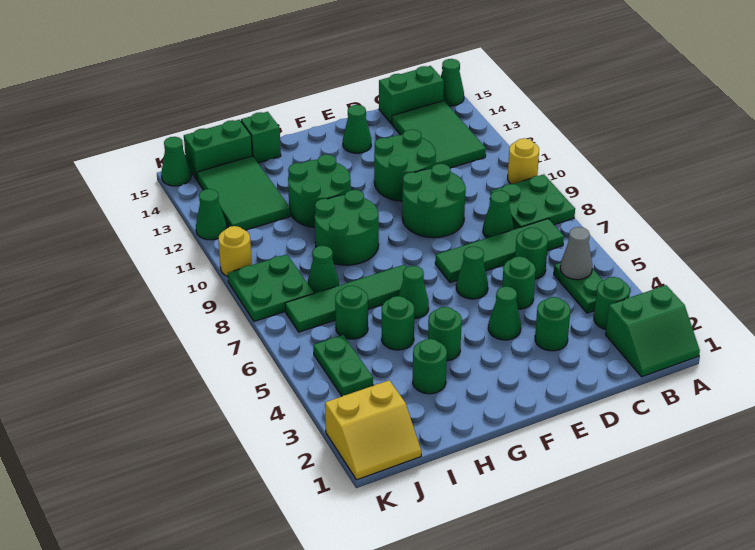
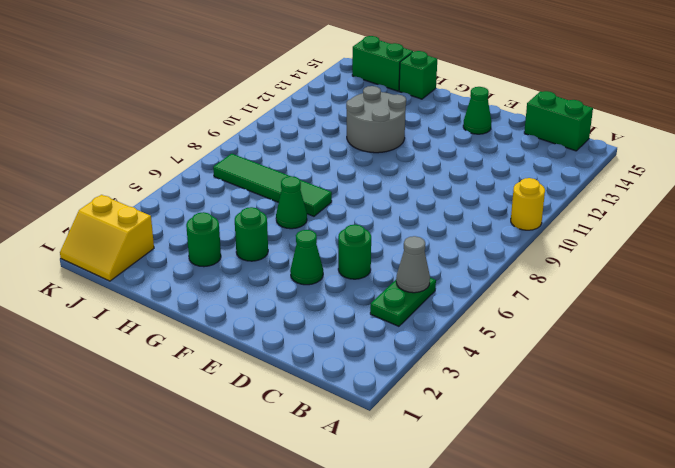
grey round brick G11:H12 level 1 -> green round brick G11:H12 level 1
none -> green slope A1:B2 level 1 top 2
none -> green plate A8:B9 level 1
none -> green cone A15 level 1
none -> green round brick B3 level 1

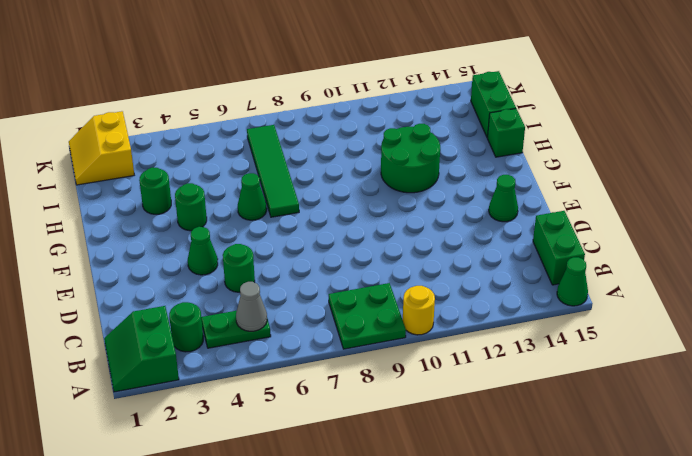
none -> green tile B7:E7 level 1
none -> green tile B12:C14 level 1
none -> green round brick C6 level 1
none -> green cone C8 level 1

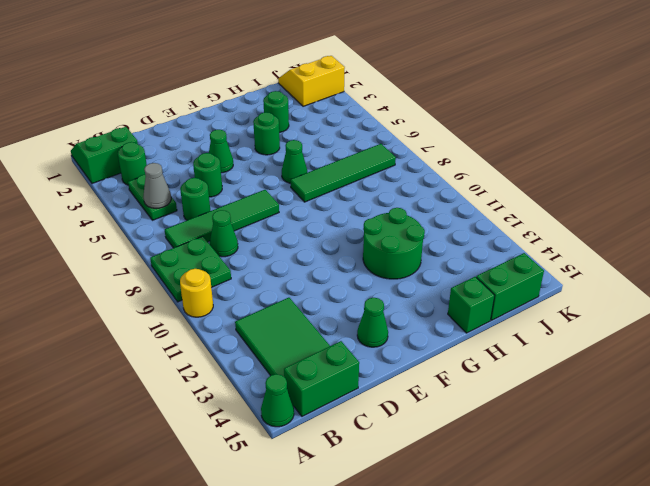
none -> green round brick D3 level 1
none -> green round brick D9:E10 level 1
none -> green round brick D11:E12 level 1
none -> green cone E6 level 1

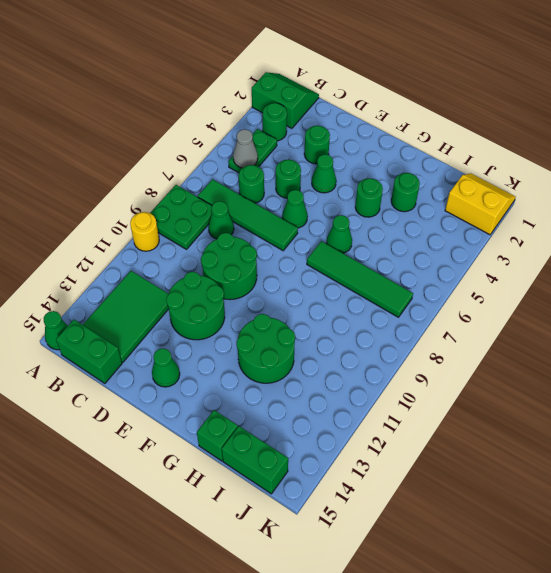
none -> green round brick G9:H10 level 1
none -> green round brick H5 level 1
none -> green round brick I6 level 1
none -> green cone I8 level 1

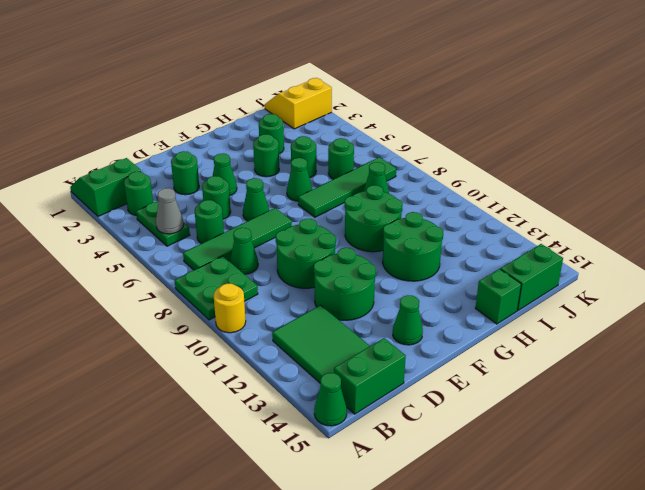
none -> green tile I12:J14 level 1
none -> green plate J4:J5 level 1
none -> green plate J8:K9 level 1
none -> yellow round brick K10 level 1

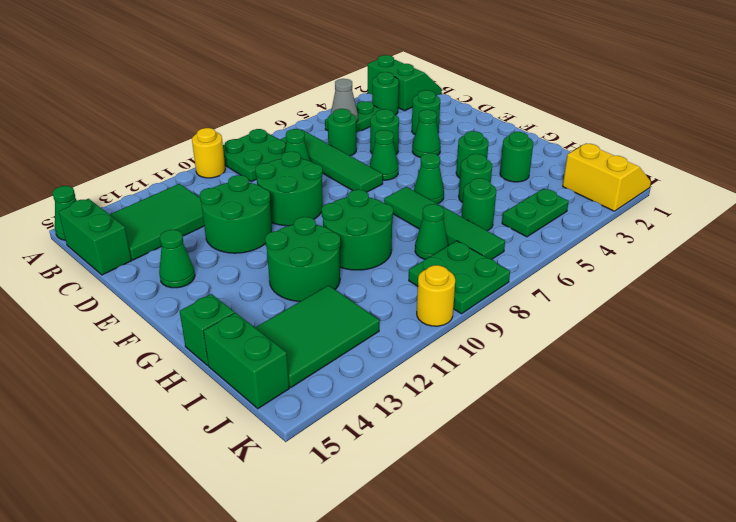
none -> green cone K12 level 1
none -> green cone K15 level 1

